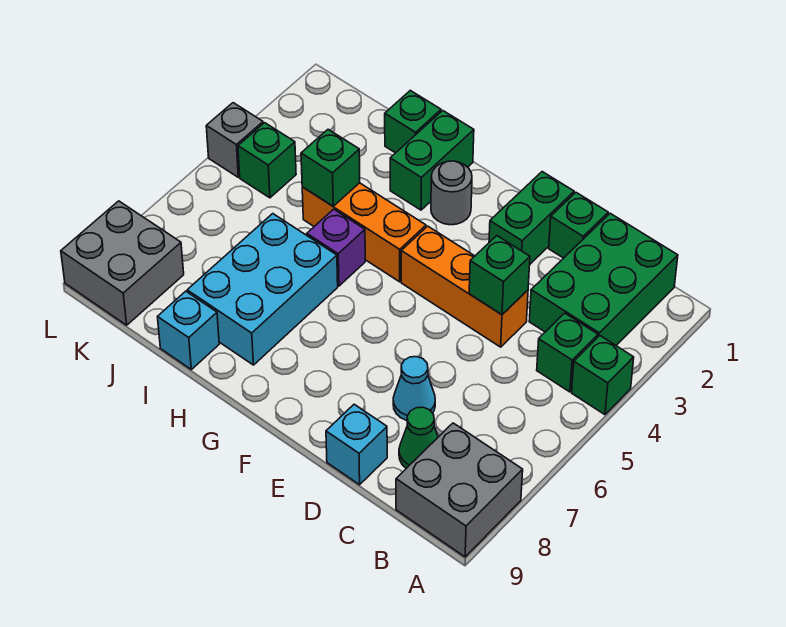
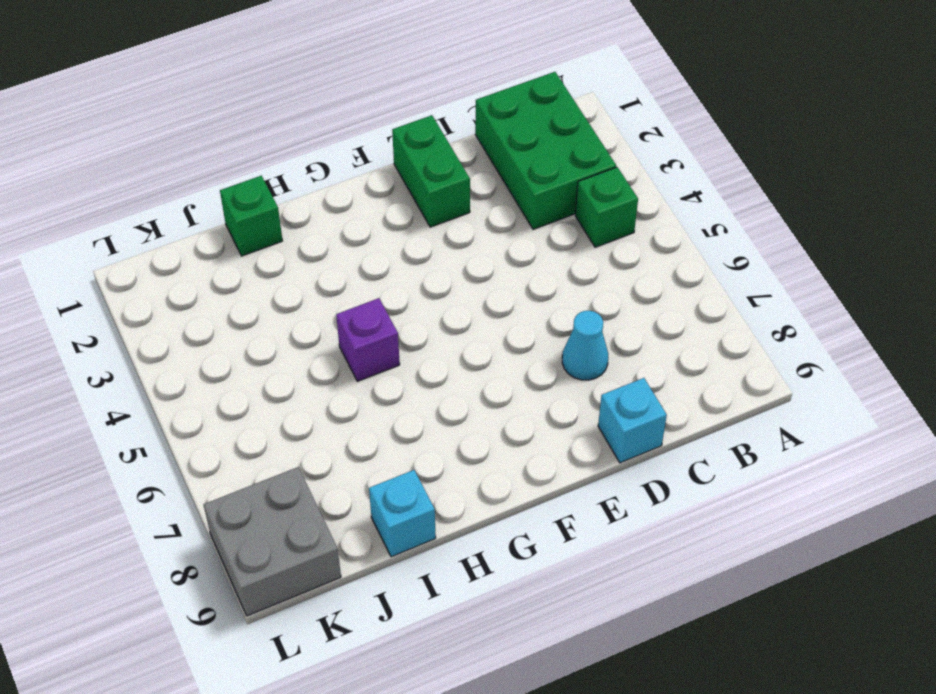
none -> green brick A4 level 1
none -> grey brick A8:B9 level 1
none -> green cone C8 level 1

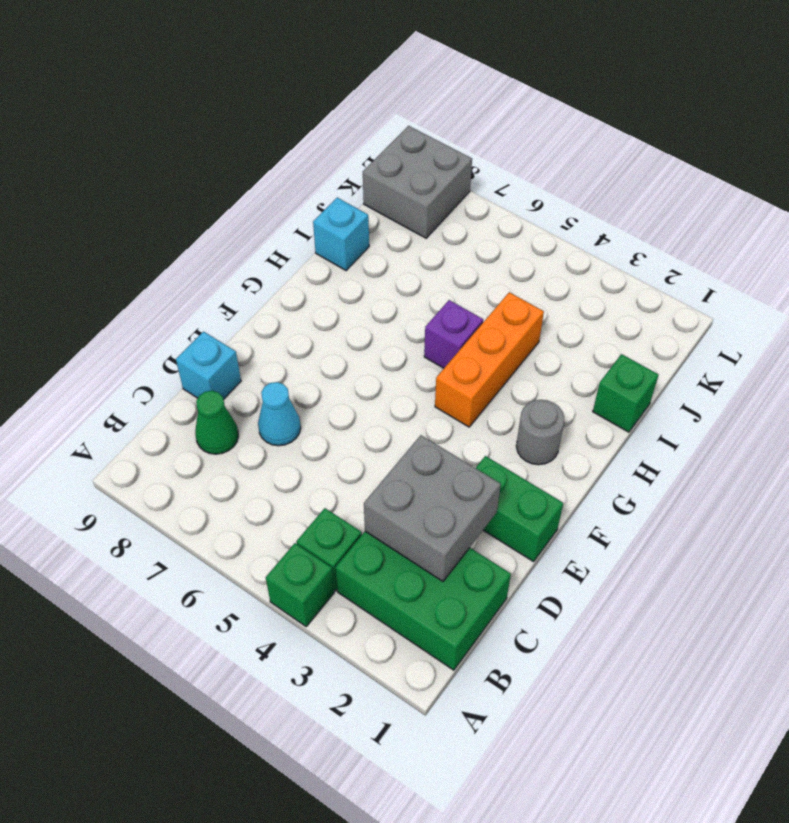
grey brick C2:D3 level 2 -> grey brick A8:B9 level 1
none -> green brick D1 level 1
none -> orange brick D4:F4 level 1
none -> green brick H1:H2 level 1

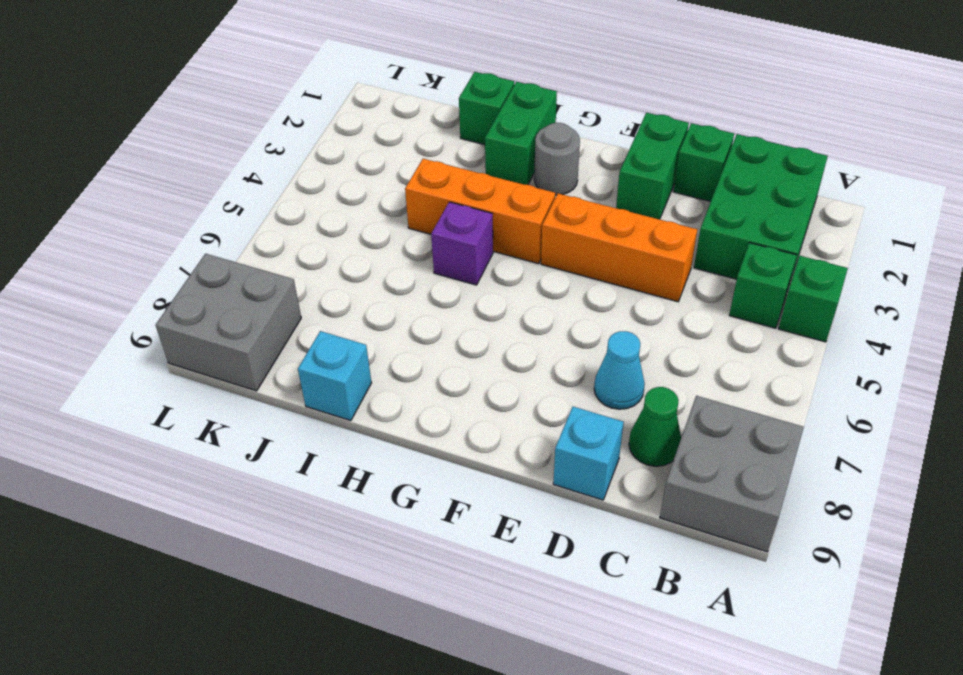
none -> cyan brick H6:I8 level 1
none -> green brick K4 level 1
none -> grey brick L4 level 1

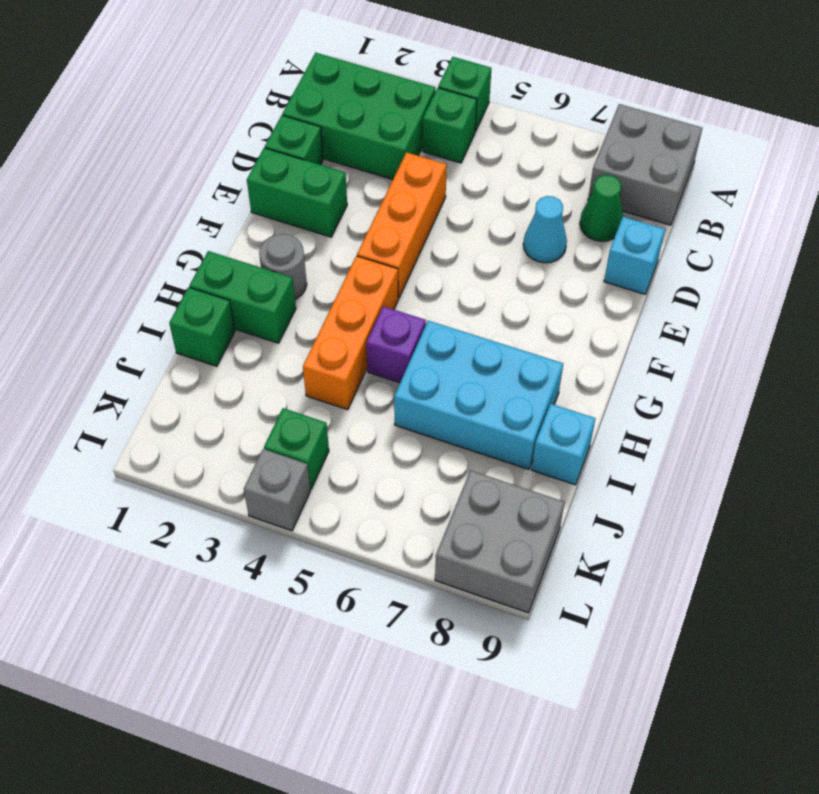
none -> green brick D4 level 2
none -> green brick I4 level 2

